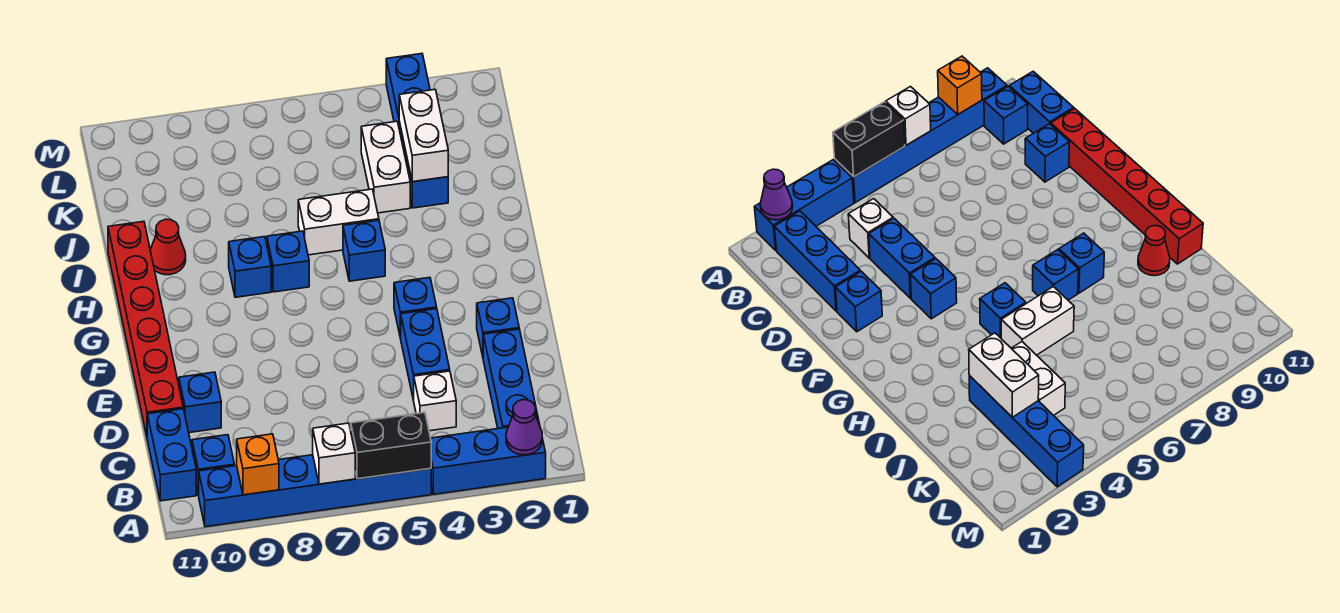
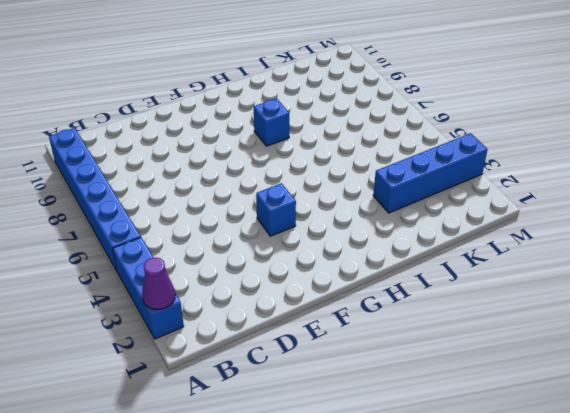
none -> blue brick B2:D2 level 1
none -> blue brick B10 level 1
none -> blue brick B11:C11 level 1

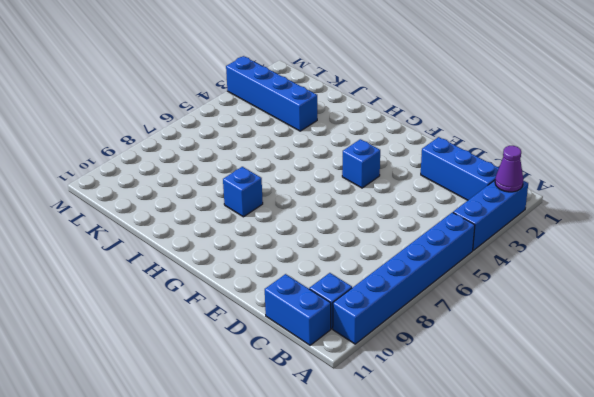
none -> white brick C4 level 1
none -> blue brick D4:E4 level 1
none -> blue brick D10 level 1

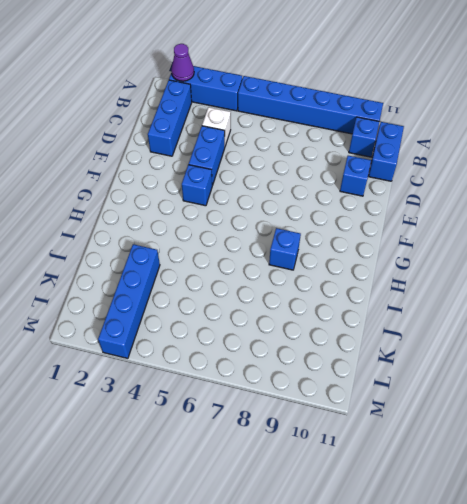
none -> red brick D11:I11 level 1
none -> blue brick E2 level 1
none -> blue brick H5 level 1

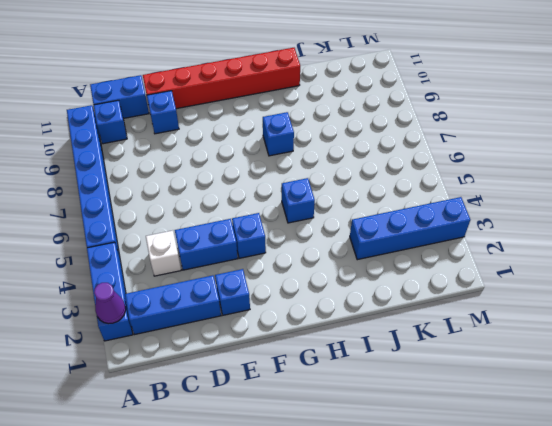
none -> blue brick H7 level 1
none -> white brick I5:I6 level 1
none -> red cone I10 level 1

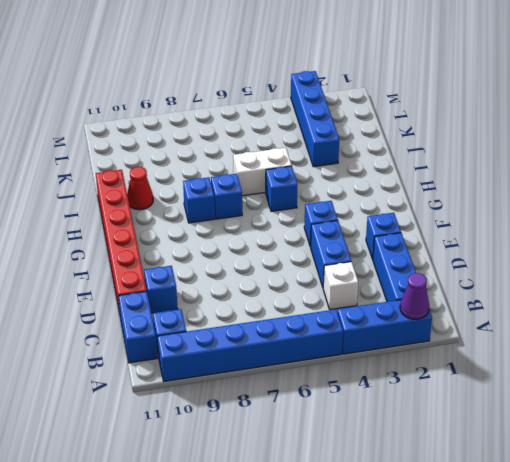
none -> white brick J4:K4 level 1
none -> black brick A5:A6 level 2
none -> white brick A7 level 2

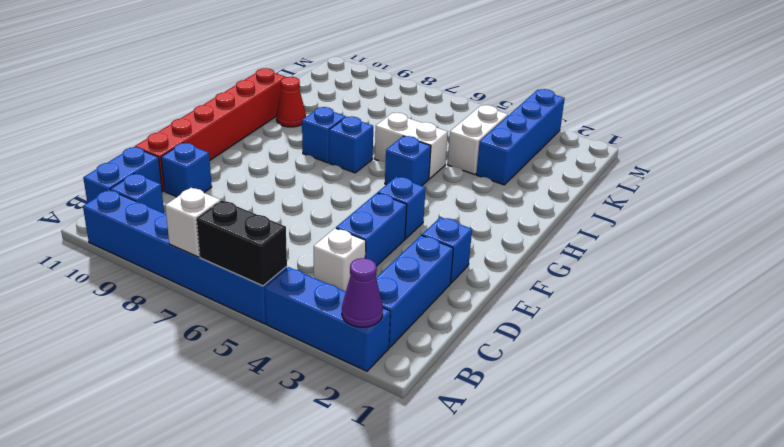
none -> orange brick A9 level 2
none -> white brick J3:K3 level 2

